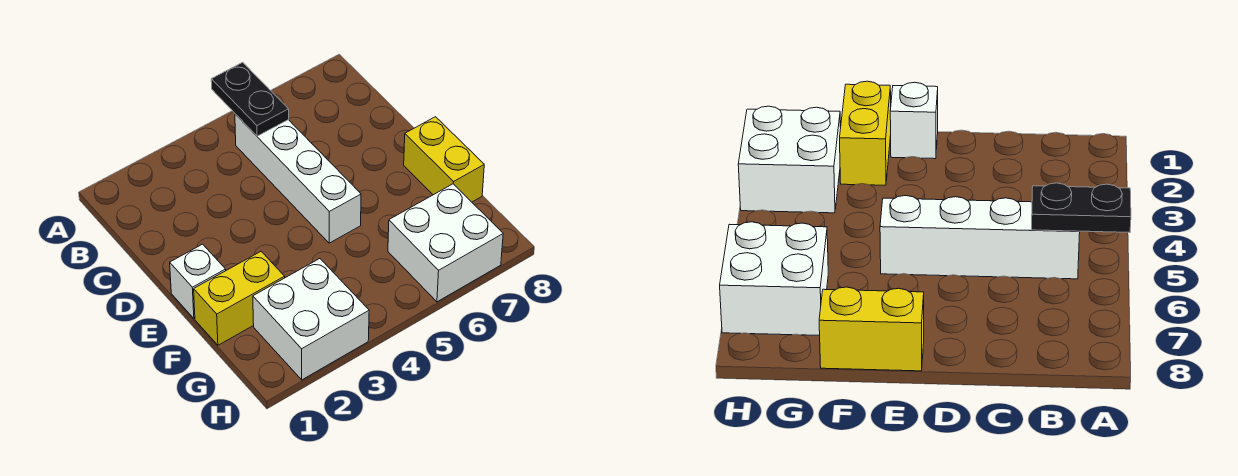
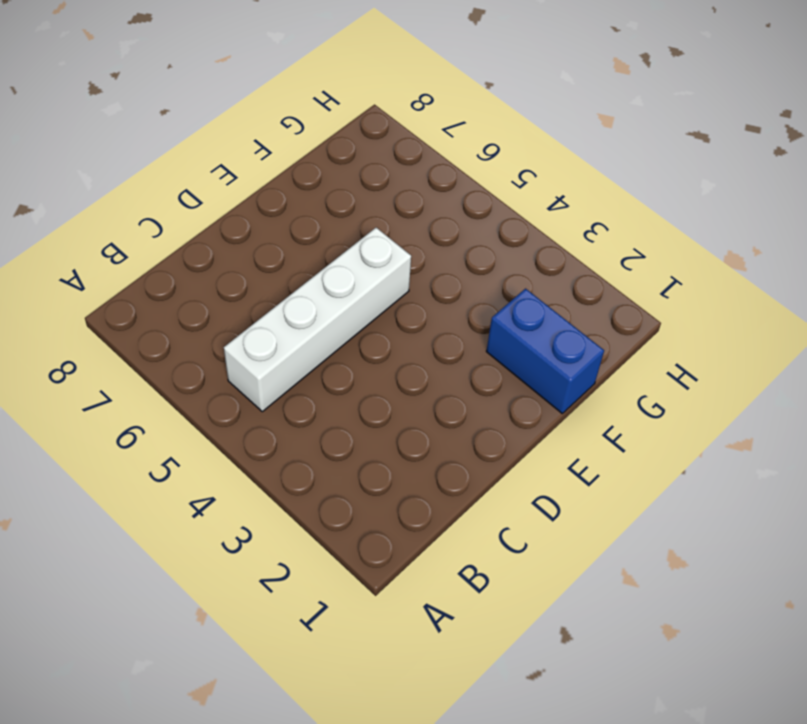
blue brick F1:F2 level 1 -> yellow brick F1:F2 level 1
none -> white brick E1 level 1
none -> yellow brick E8:F8 level 1

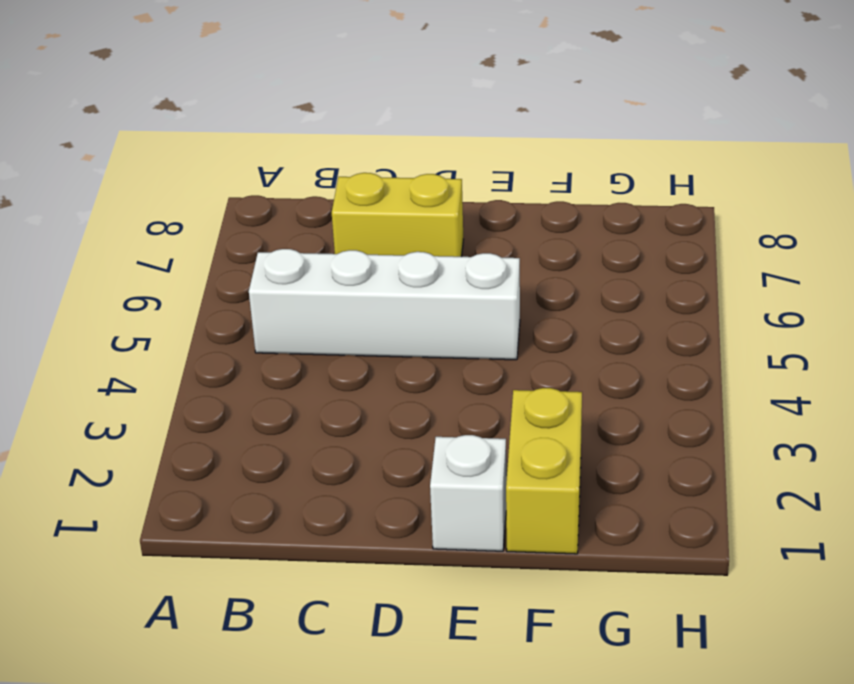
yellow brick C7:D7 level 1 -> yellow brick E8:F8 level 1
none -> white brick G2:H3 level 1
none -> white brick G6:H7 level 1

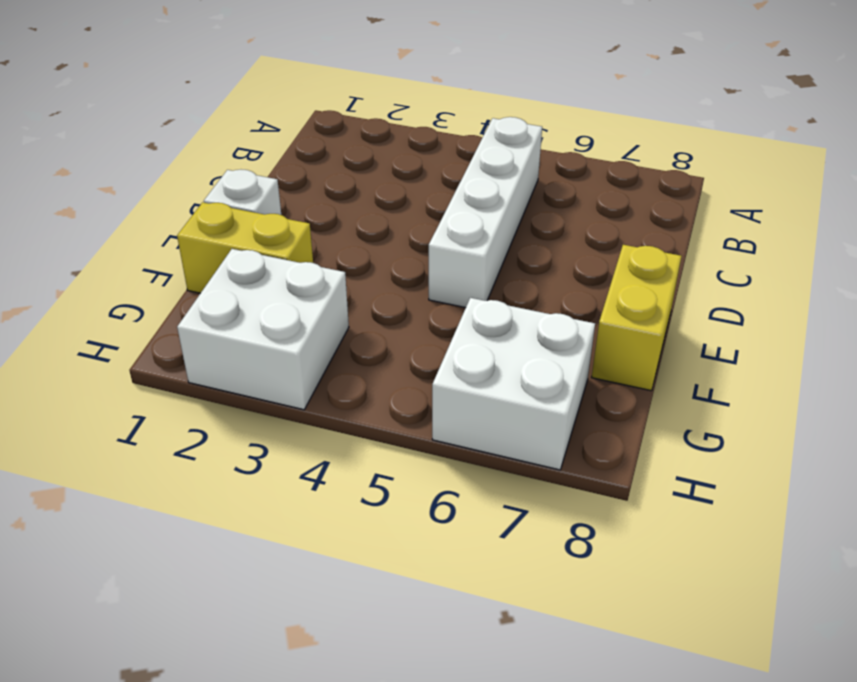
none -> black plate A5:B5 level 2

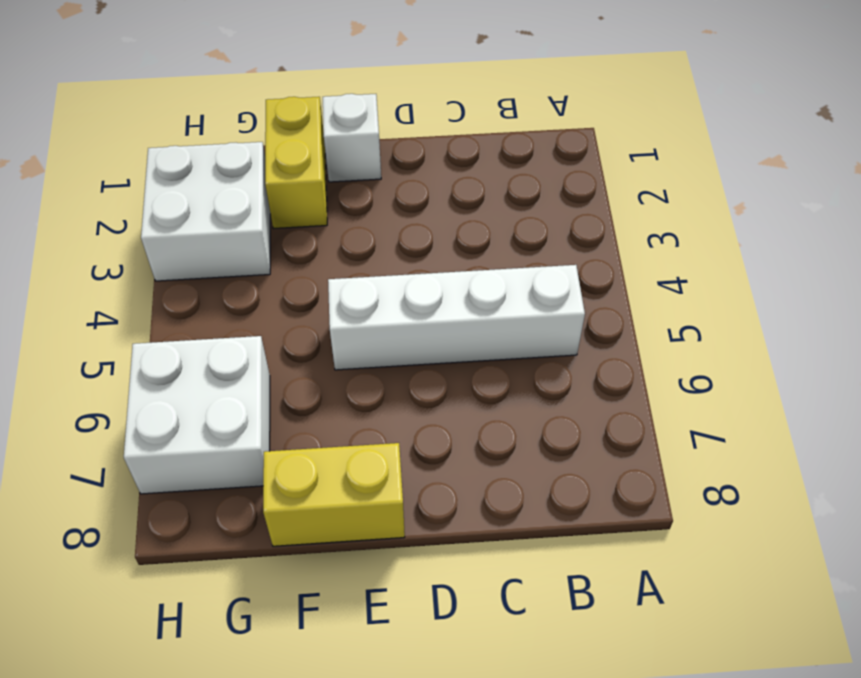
none -> black plate A5:B5 level 2

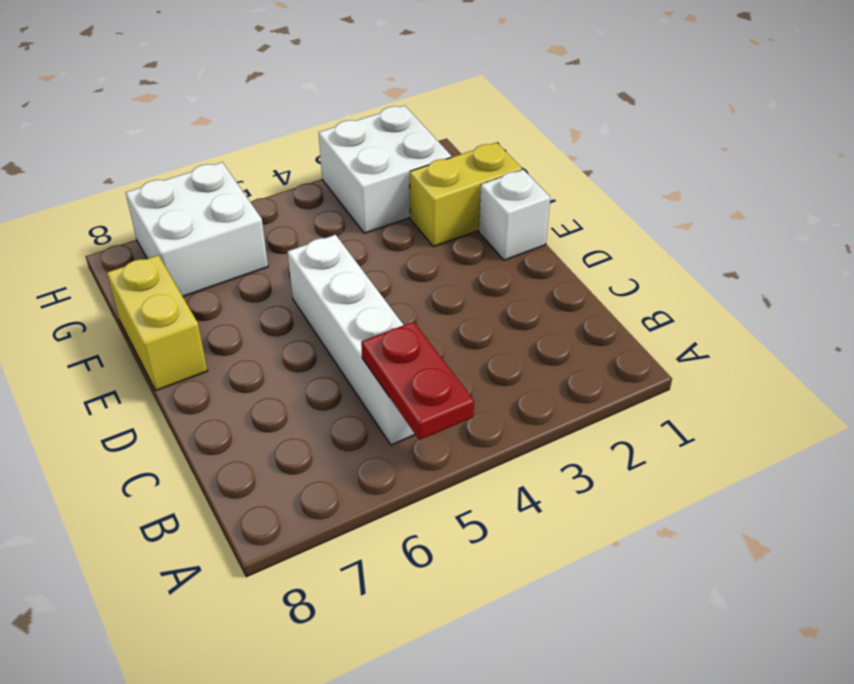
red plate A5:B5 level 2 -> black plate A5:B5 level 2

